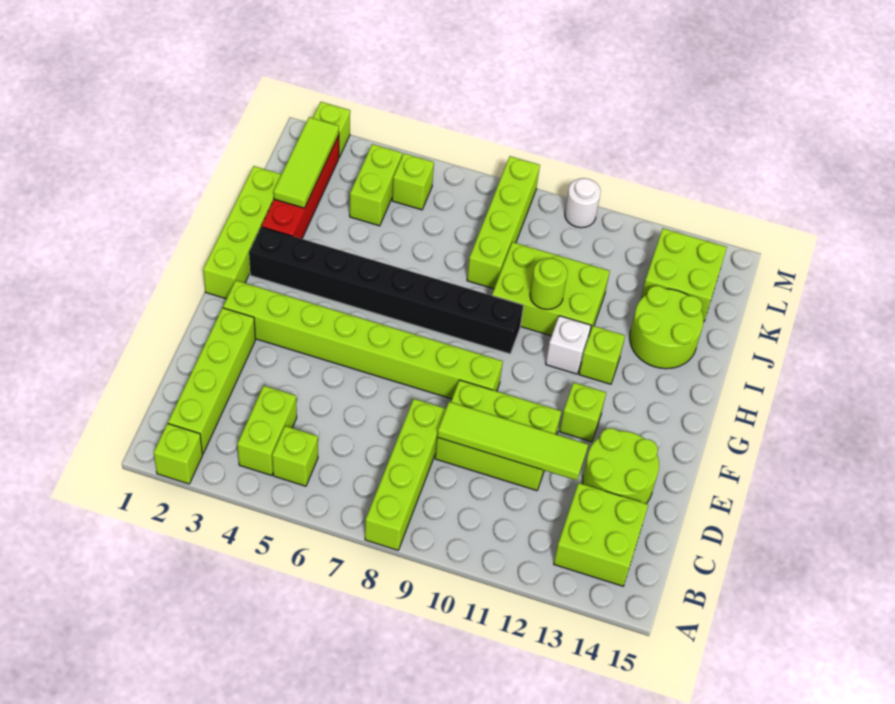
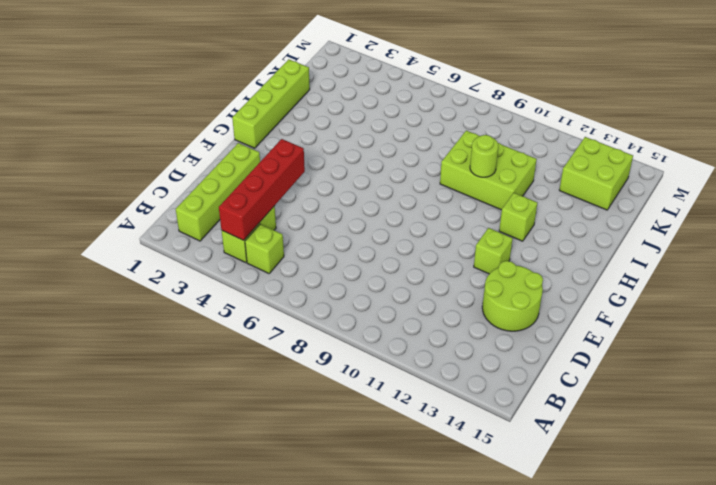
red brick B4:E4 level 2 -> red brick I2:L2 level 1
none -> lime brick A2 level 1
none -> lime brick A8:D8 level 1
none -> lime brick B13:C14 level 1

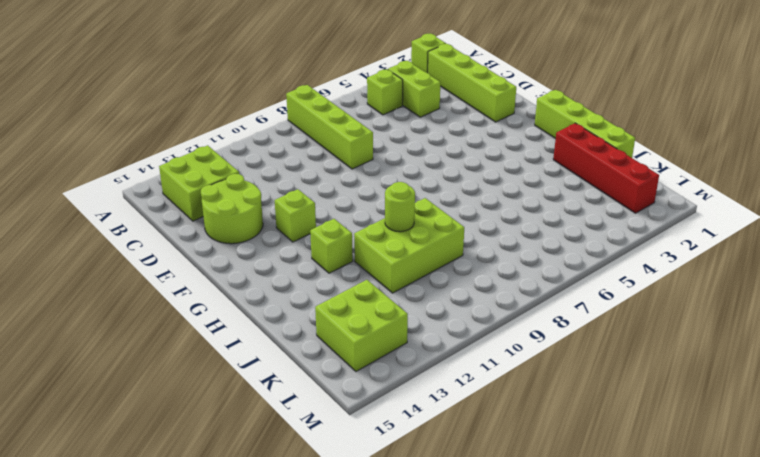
none -> lime brick D9:E11 level 1
none -> lime brick F2:F9 level 1
none -> black brick H2:H9 level 1

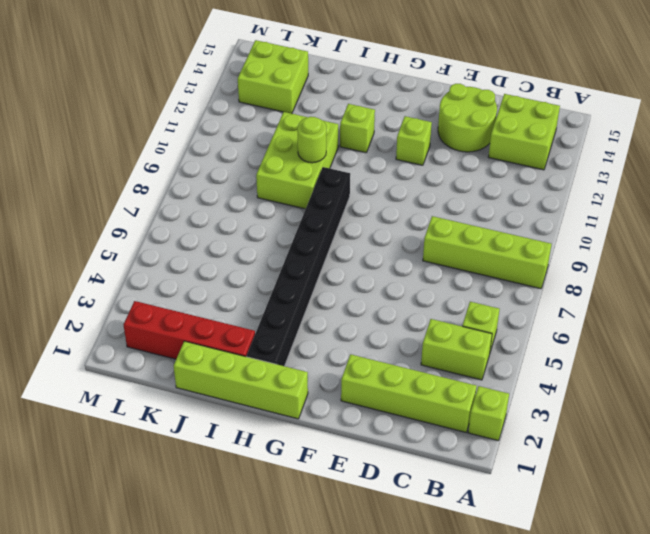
none -> lime brick D9:E11 level 1
none -> lime brick F2:F9 level 1
none -> white brick H11 level 1

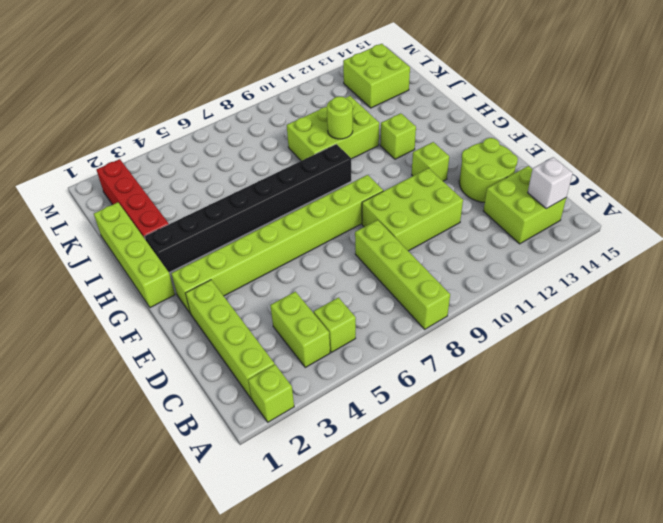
white brick B14 level 2 -> white brick H11 level 1
none -> lime round brick I13:J14 level 1
none -> lime brick J8:M8 level 1
none -> lime brick K4:L4 level 1

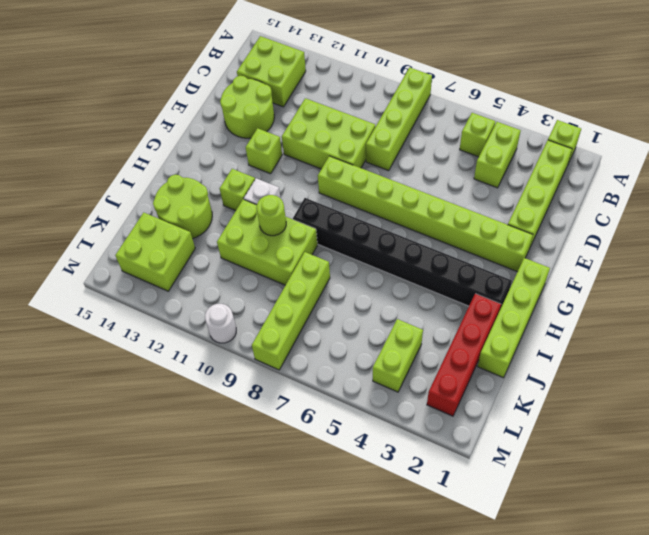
none -> lime brick L5 level 1
none -> lime brick M2 level 1
none -> lime tile D9:D12 level 2

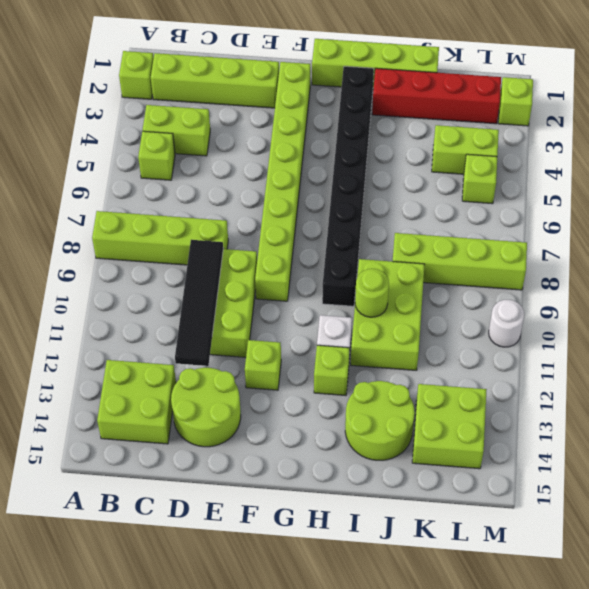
black tile D9:D12 level 2 -> lime tile D9:D12 level 2
none -> lime tile J2:L2 level 2

